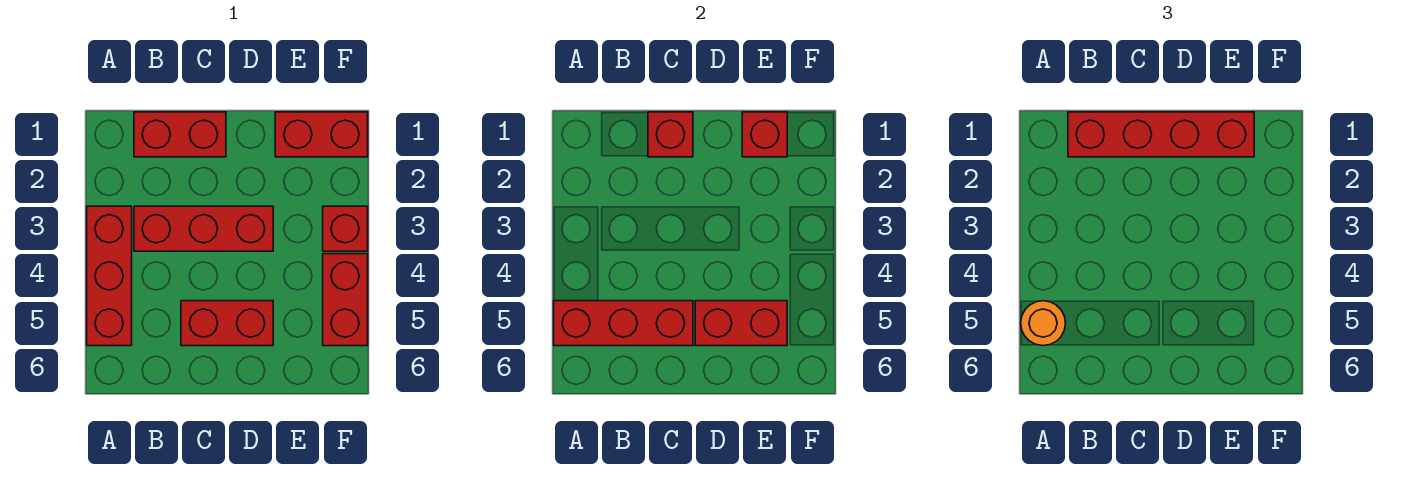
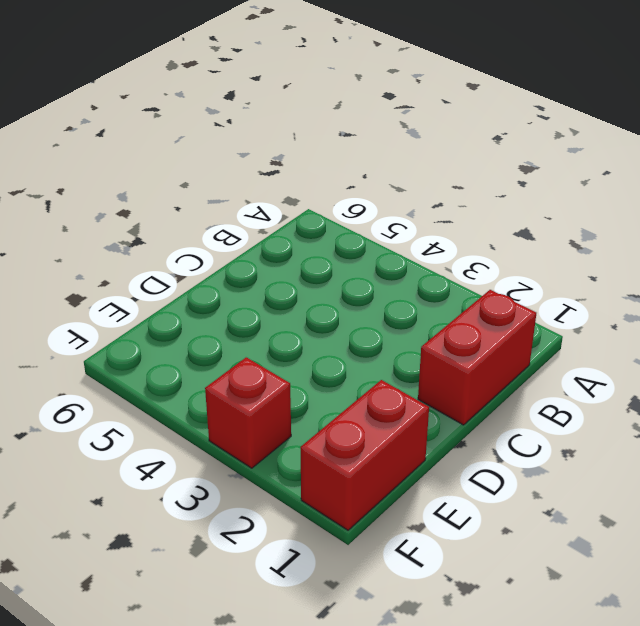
none -> red brick A3:A5 level 1
none -> red brick B3:D3 level 1
none -> red brick C5:D5 level 1

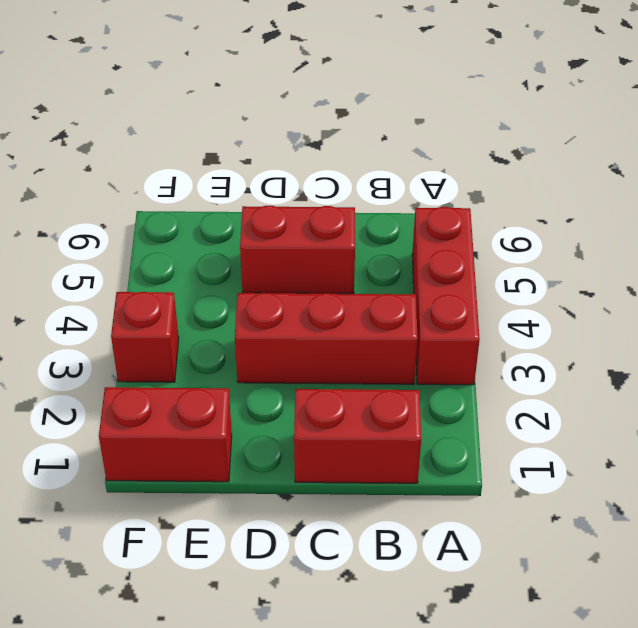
none -> red brick F4:F5 level 1
none -> red brick A5:C5 level 2
none -> red brick C1 level 2

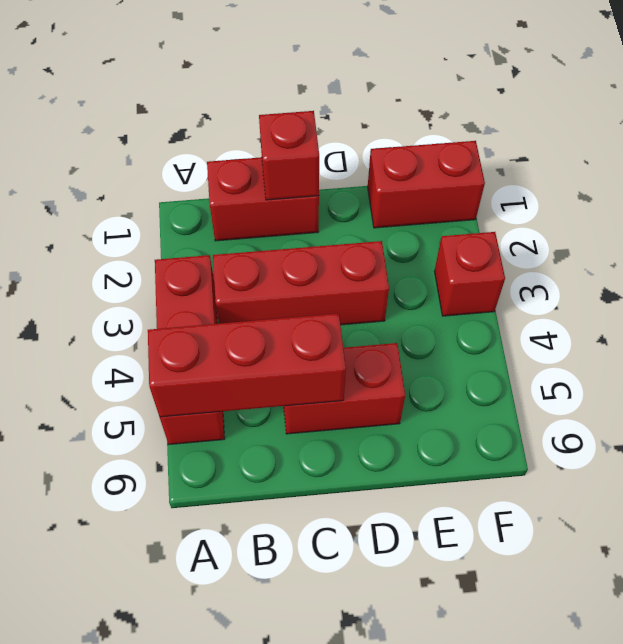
none -> red brick F4:F5 level 1
none -> red brick D5:E5 level 2
none -> red brick E1 level 2

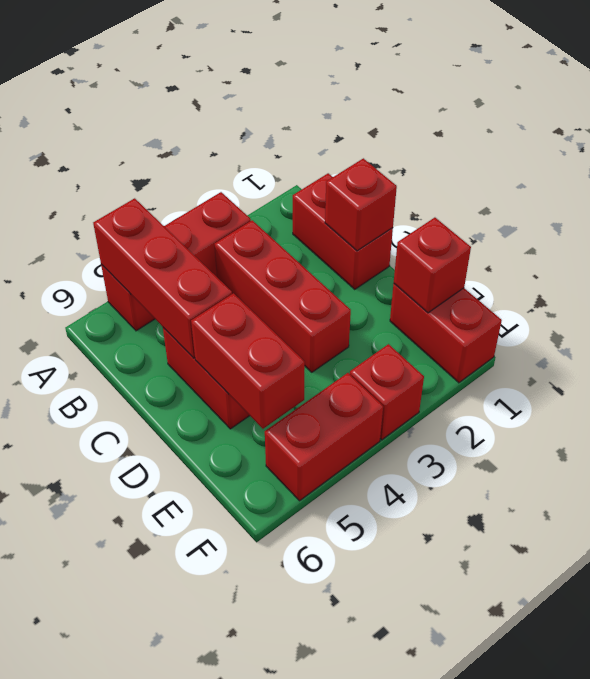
none -> orange round brick A5 level 3
none -> red brick B1:E1 level 3

